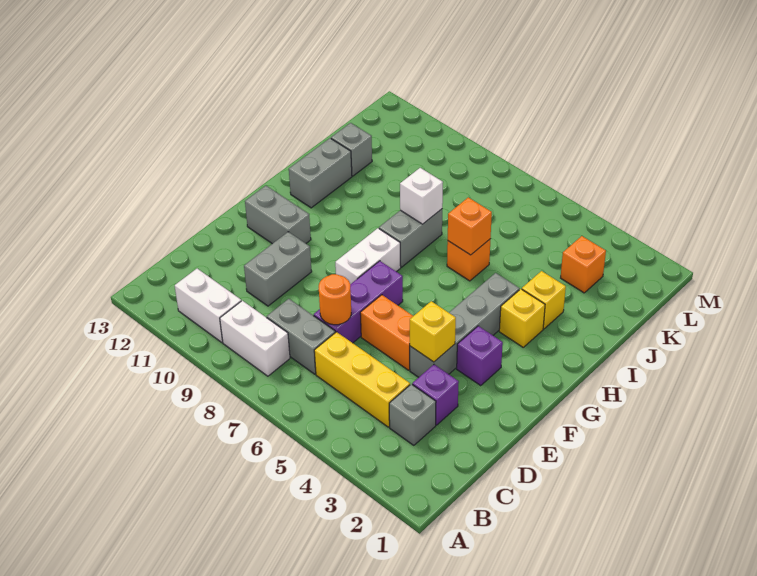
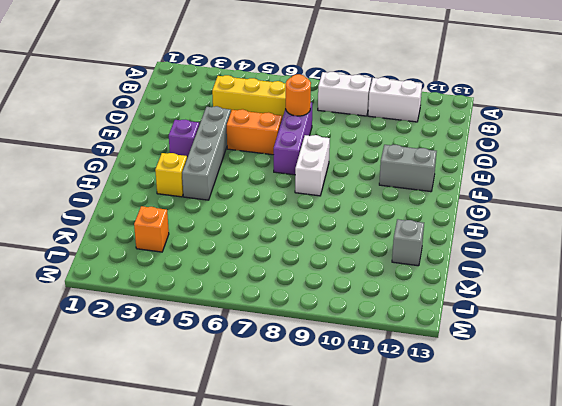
none -> grey brick C3 level 1
none -> grey brick C7:C8 level 1
none -> purple brick D3 level 1

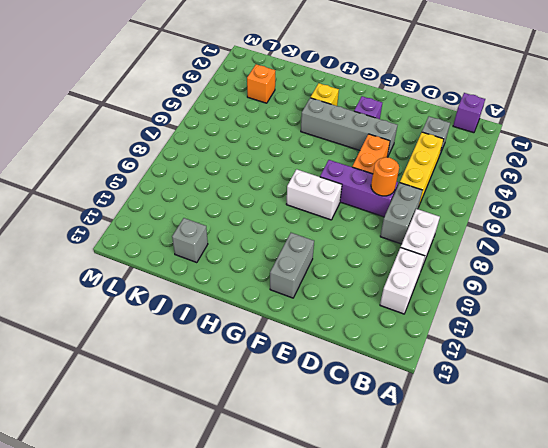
purple brick B1 level 1 -> purple brick D3 level 1
none -> grey brick D10:E10 level 1
none -> grey brick H8:I8 level 1
none -> grey brick H12:I12 level 1

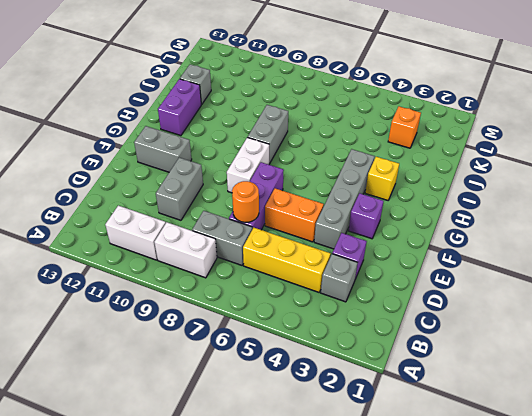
purple brick H12:I12 level 1 -> grey brick H12:I12 level 1
none -> yellow brick I3 level 1
none -> orange brick I6 level 1
none -> yellow brick E4 level 2

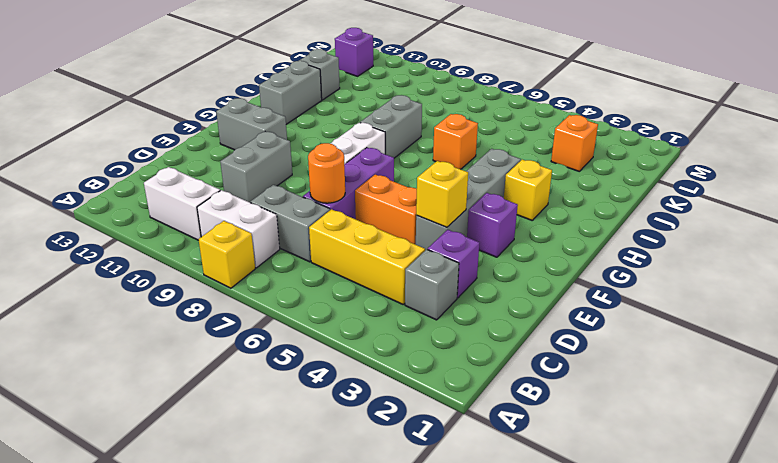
yellow brick A8 level 1 -> yellow brick I3 level 1
purple brick L12 level 1 -> none
none -> orange brick I6 level 2
none -> white brick I8 level 2

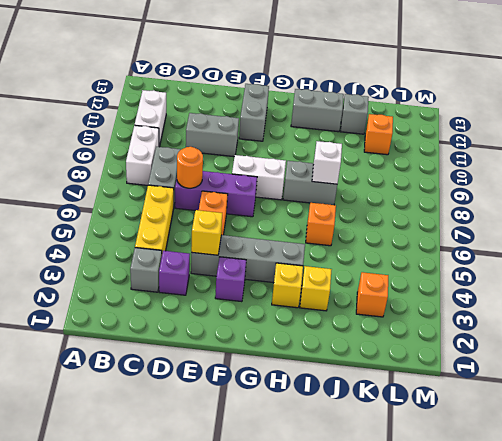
orange brick K11 level 1 -> orange brick I6 level 2

